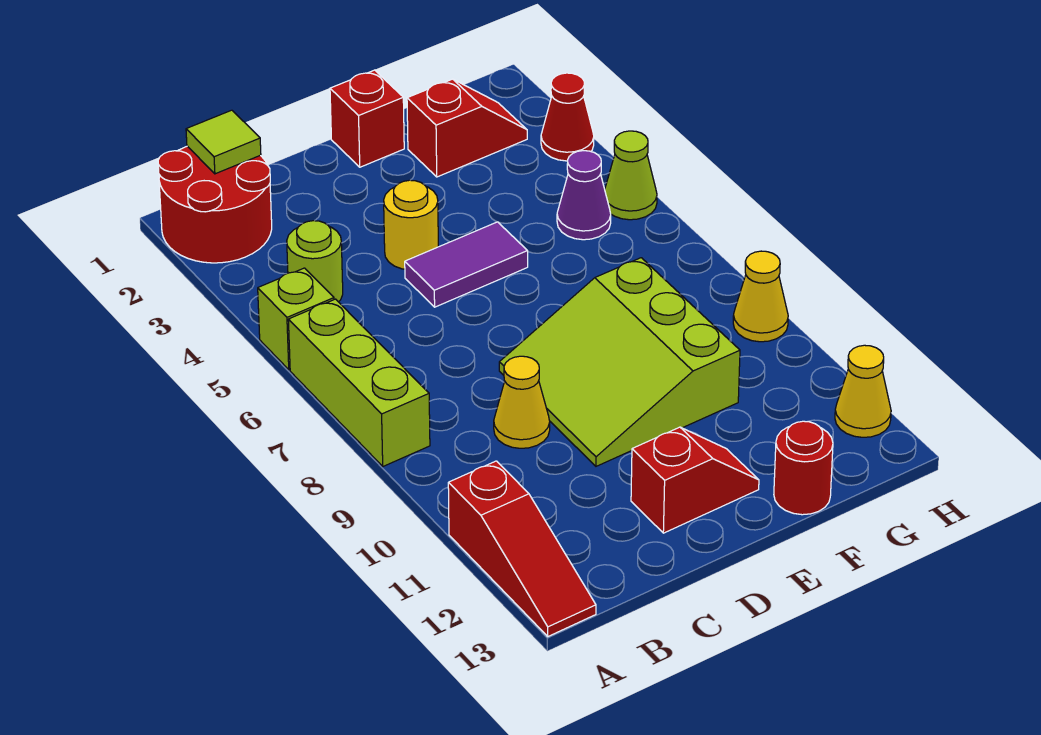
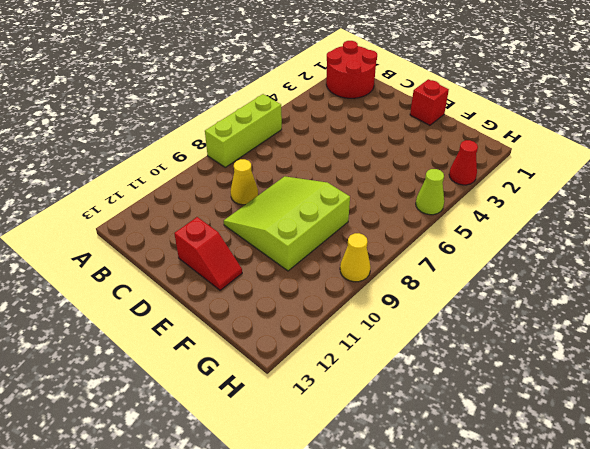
none -> lime brick A5 level 1
none -> red slope A11:A13 level 1 top 11
none -> lime round brick B4 level 1

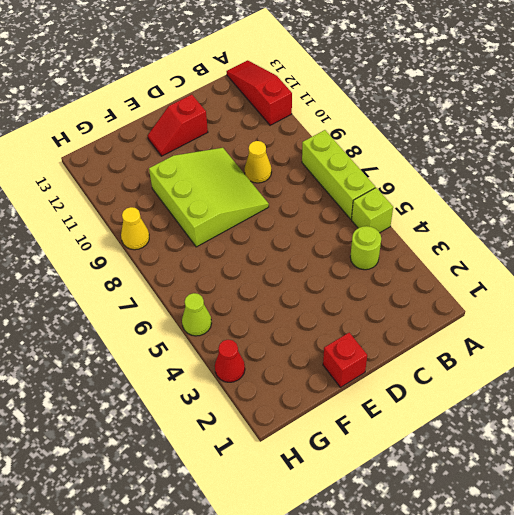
none -> red round brick A1:B2 level 1
none -> yellow round brick D4 level 1
none -> purple tile D5:E5 level 1

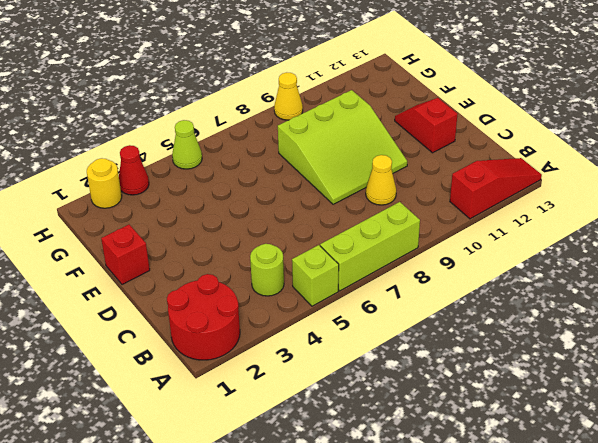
yellow round brick H2 level 1 -> yellow round brick D4 level 1
none -> purple tile D5:E5 level 1
none -> red slope F2:G2 level 1 top F
none -> red round brick F13 level 1

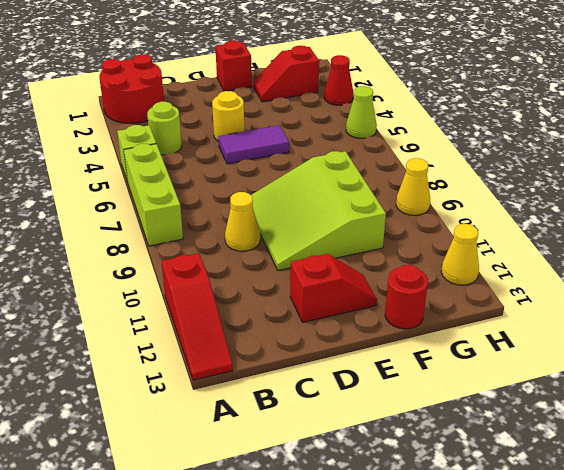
red slope F2:G2 level 1 top G -> red slope F2:G2 level 1 top F
none -> purple cone G5 level 1
none -> lime tile B1 level 2

